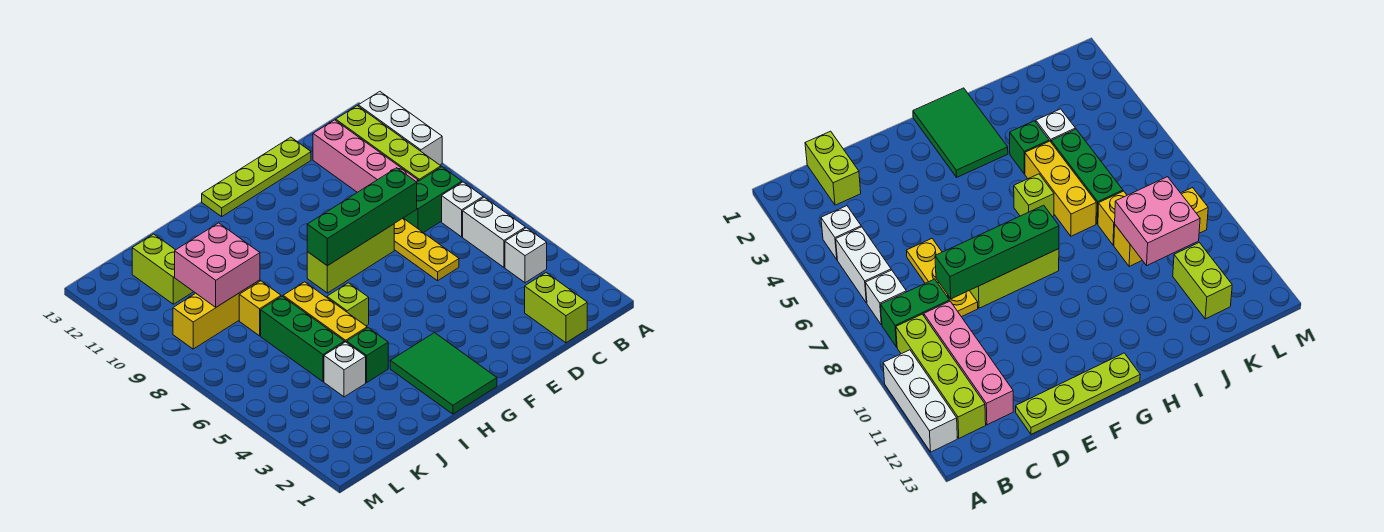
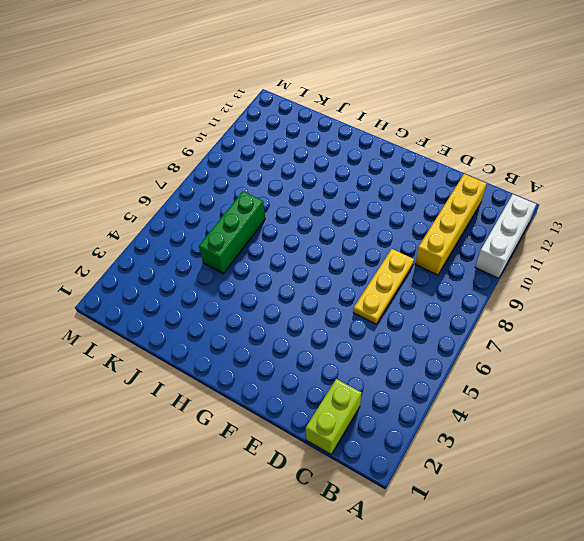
yellow brick C9:C12 level 1 -> pink brick C9:C12 level 1
none -> white brick B4 level 1
none -> white brick B5:B6 level 1
none -> white brick B7 level 1

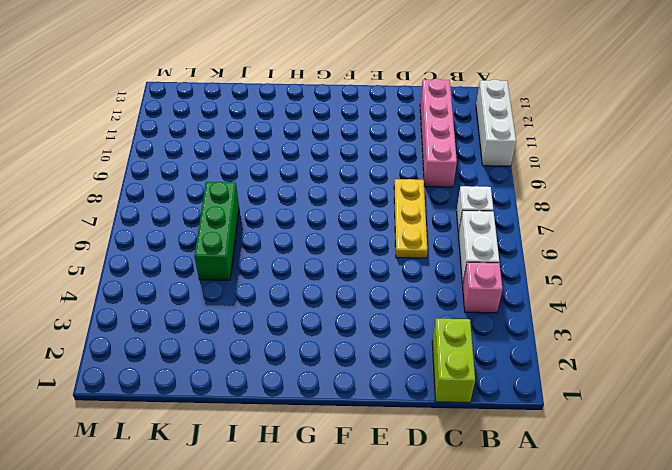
pink brick B4 level 1 -> white brick B4 level 1
none -> green brick B8:C8 level 1
none -> lime brick B9:B12 level 1
none -> lime plate D13:G13 level 1

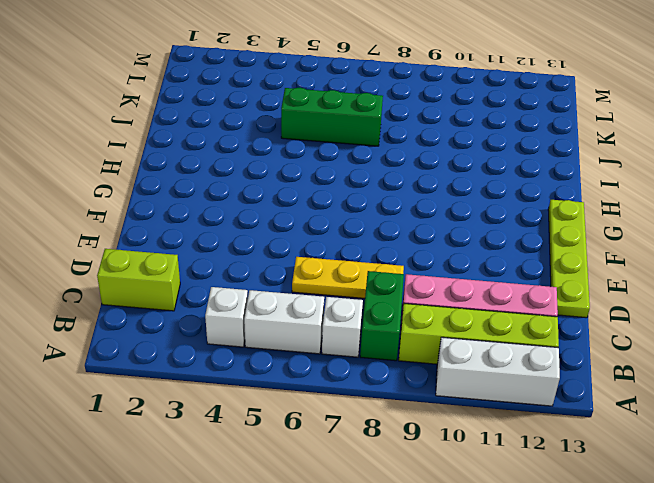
none -> lime brick E8:G8 level 1
none -> green tile G1:H3 level 1
none -> lime brick H6 level 1

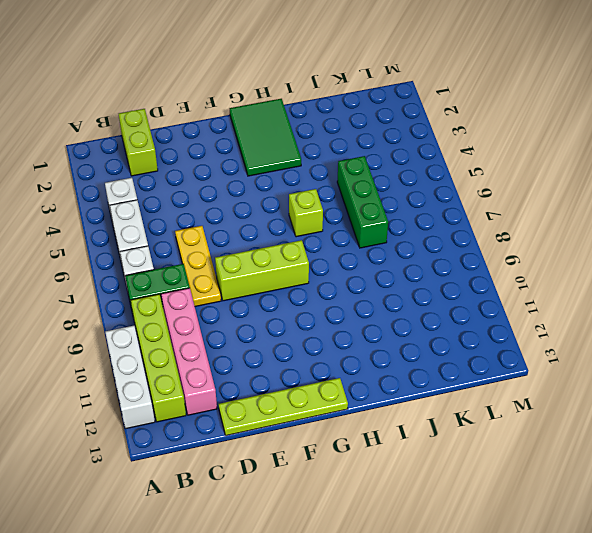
none -> green brick I4 level 1
none -> yellow brick I5:I7 level 1
none -> white brick J4 level 1

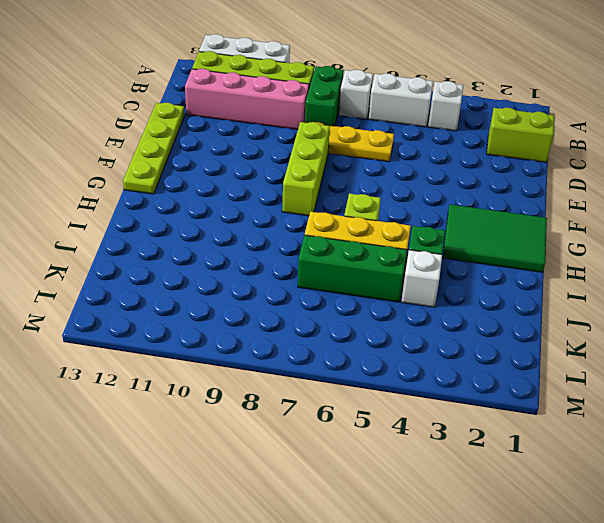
none -> yellow brick J8 level 1
none -> yellow brick J9:L9 level 1
none -> lime brick K11:K12 level 1

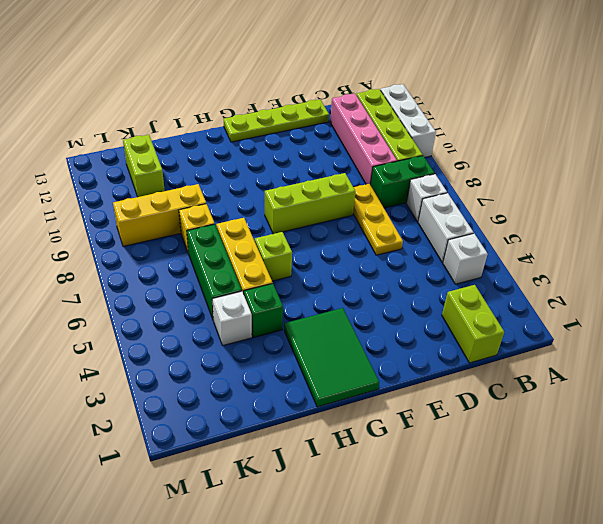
none -> green brick D8:G8 level 2
none -> pink brick J9:K10 level 2

